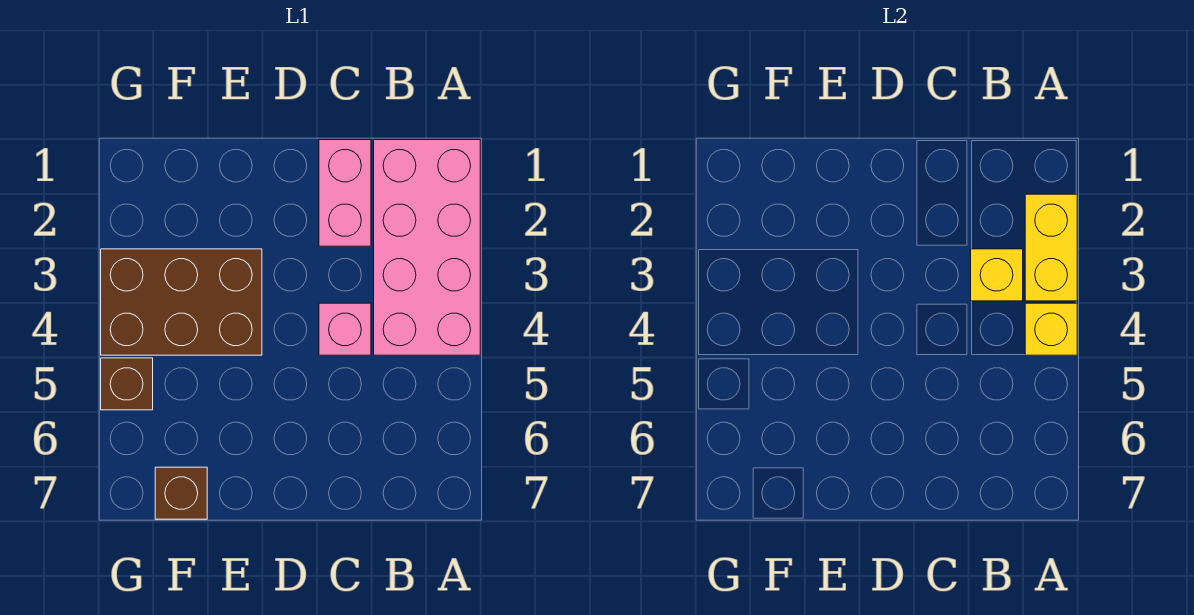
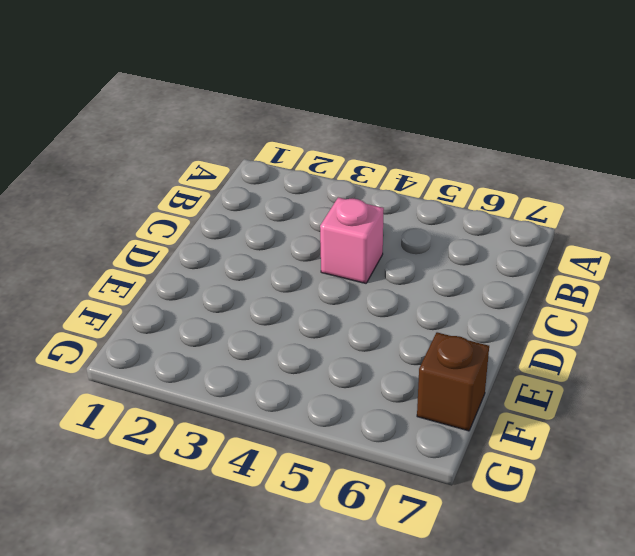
none -> pink brick A1:B4 level 1
none -> pink brick C1:C2 level 1

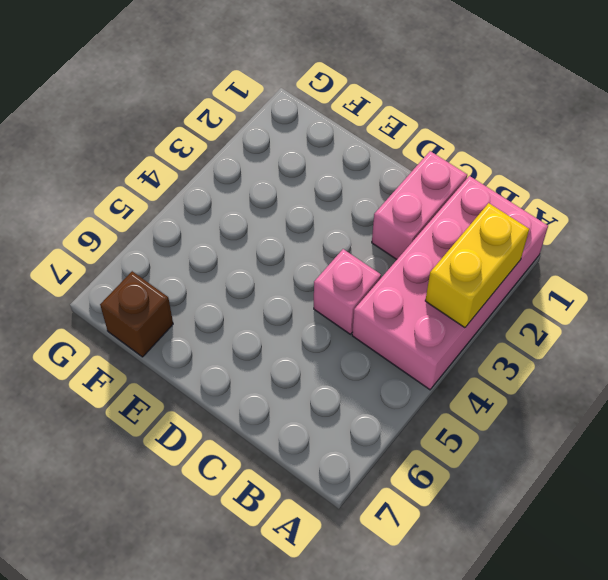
none -> brown brick E3:G4 level 1
none -> brown brick G5 level 1

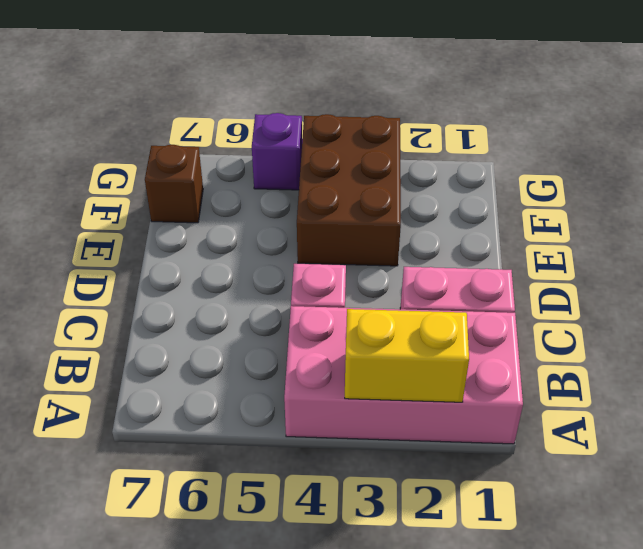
purple brick G5 level 1 -> brown brick G5 level 1
none -> yellow brick A4 level 2
none -> yellow brick B3 level 2

